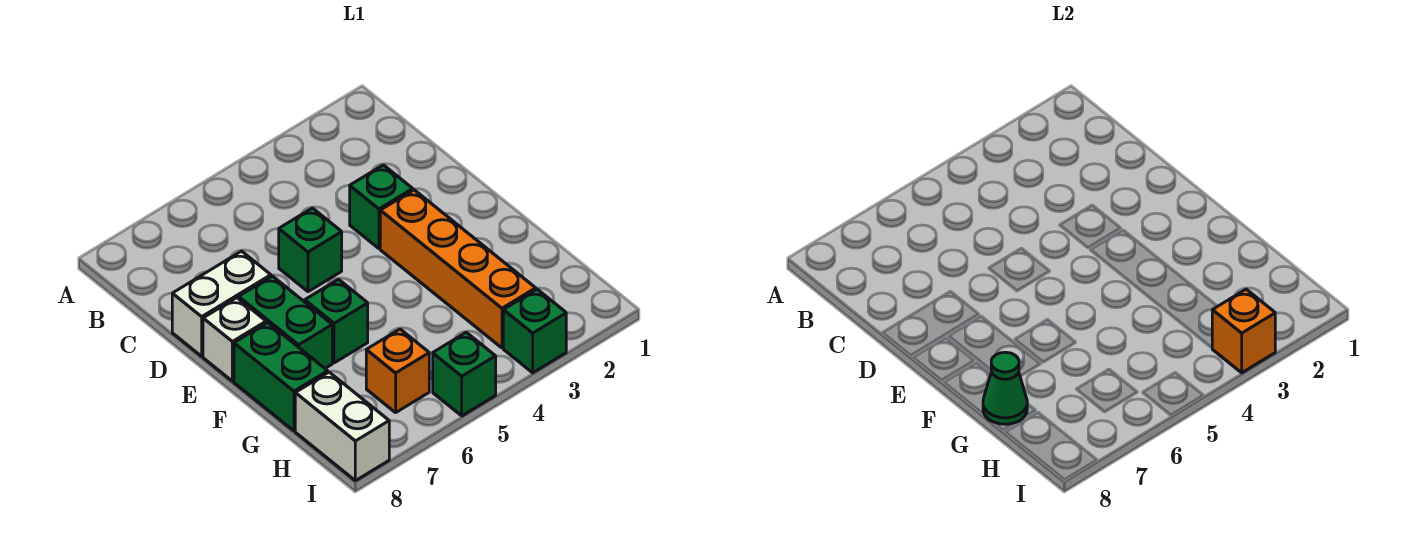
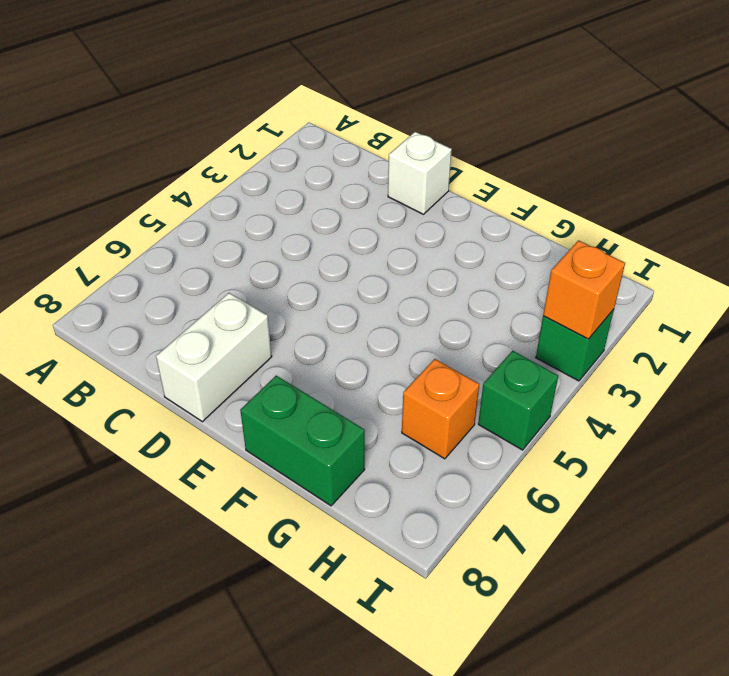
white brick D1 level 1 -> white brick E8 level 1
none -> green brick D3 level 1
none -> green brick D5 level 1
none -> orange brick E3:H3 level 1

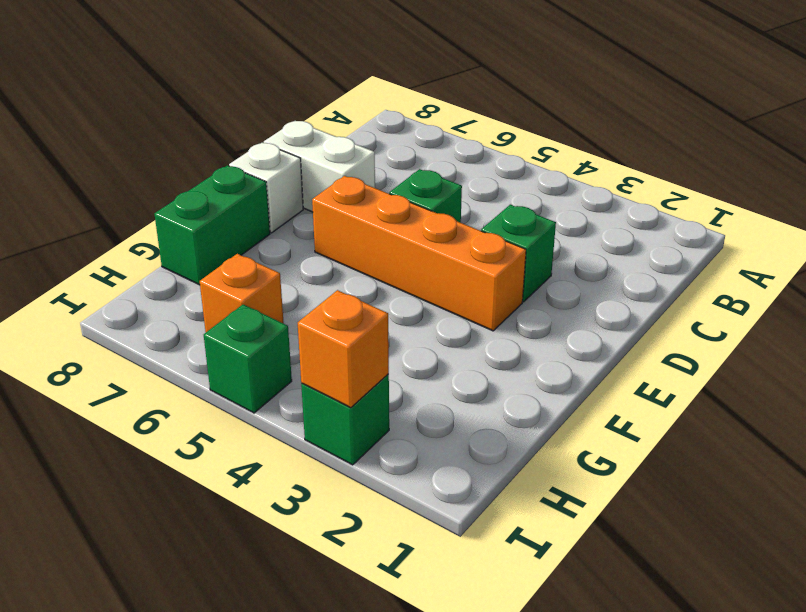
orange brick E3:E6 level 1 -> orange brick E3:H3 level 1
none -> green brick E7:F7 level 1
none -> green brick F6 level 1
none -> white brick H8:I8 level 1

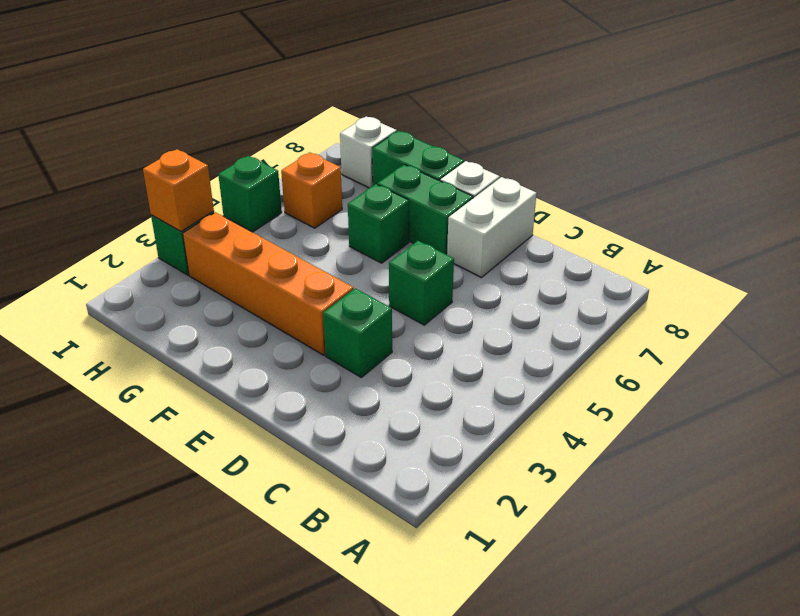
white brick H8 level 1 -> white brick H8:I8 level 1
none -> green cone G8 level 2

